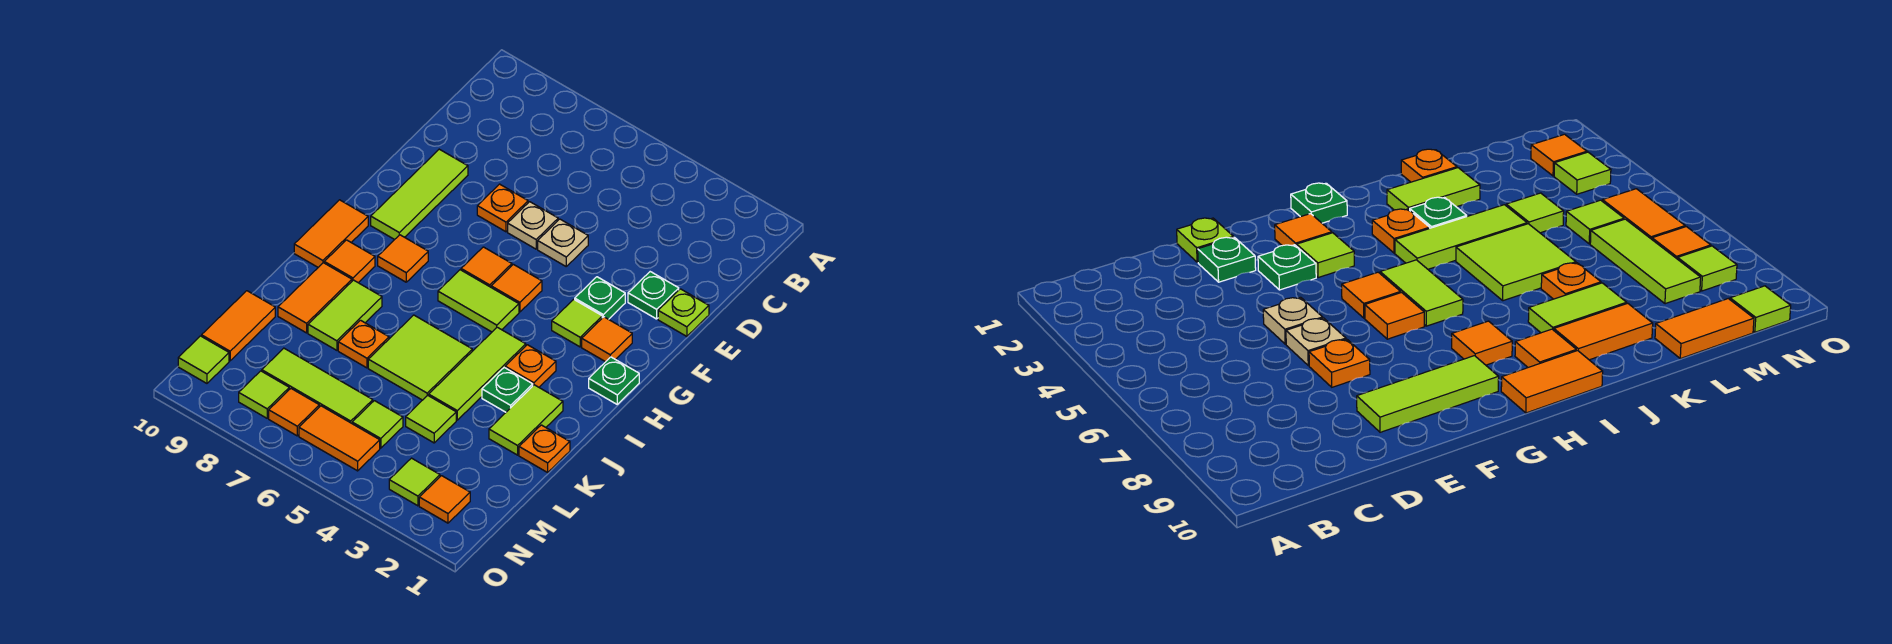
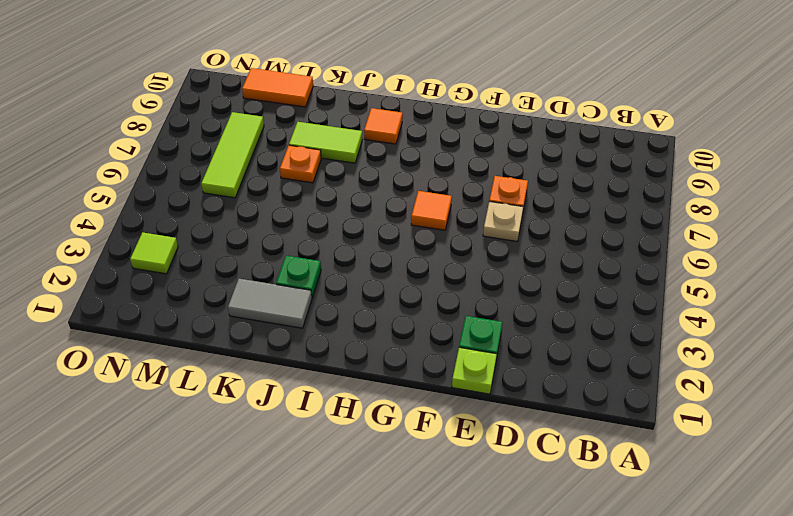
grey tile J2:K2 level 1 -> lime tile J2:K2 level 1
none -> tan plate E5 level 1
none -> lime tile E9:G9 level 1
none -> green plate F3 level 1
none -> orange tile G2 level 1

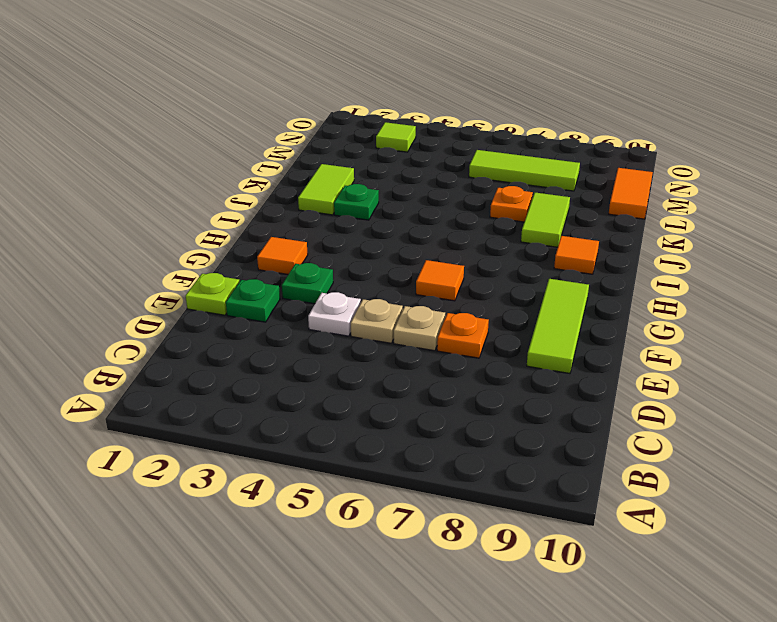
white plate E4 level 1 -> none
none -> lime tile G3 level 1
none -> orange tile G5 level 1
none -> green plate H1 level 1
none -> lime tile H5:H6 level 1

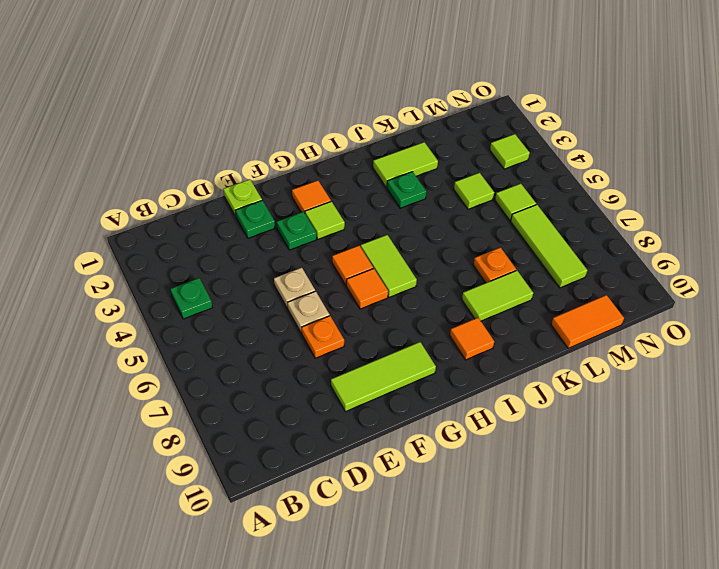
green plate B4 level 1 -> green plate H1 level 1
none -> orange tile H8 level 1
none -> orange tile H10:I10 level 1
none -> orange plate I3 level 1
none -> lime tile I4:K4 level 1

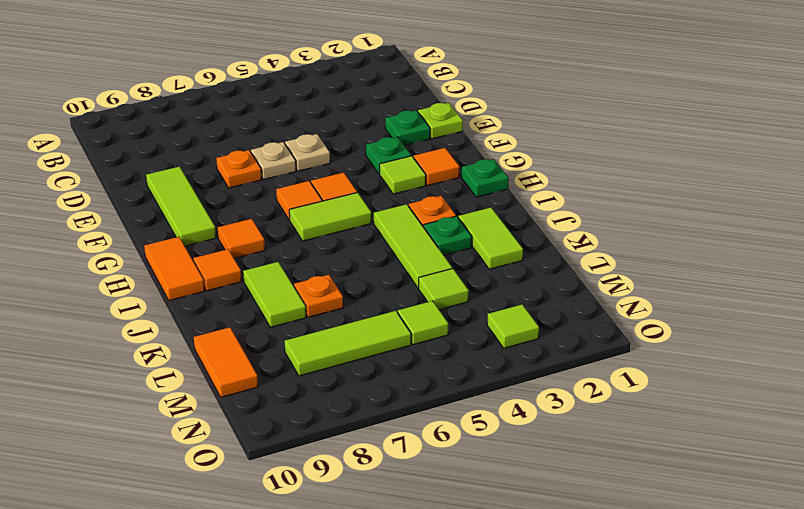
none -> lime tile J5:K6 level 1
none -> orange tile J9:K9 level 1
none -> orange plate K1 level 1
none -> orange tile N2 level 1

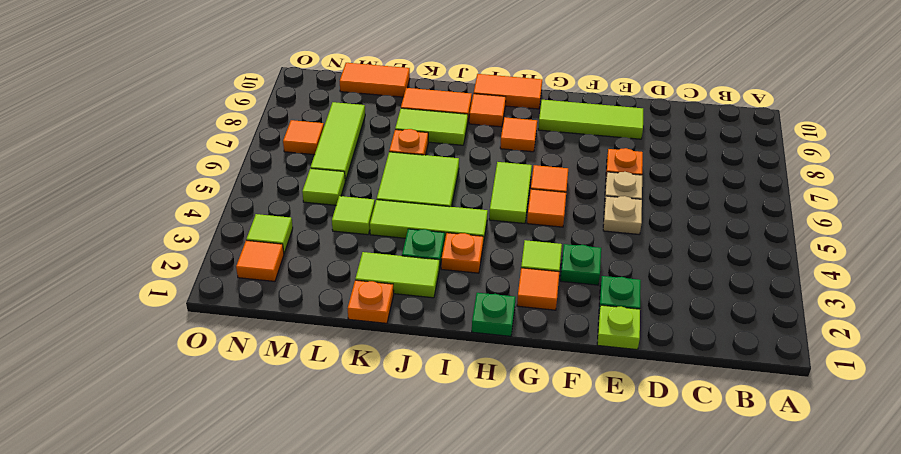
none -> orange tile N5:N6 level 1
none -> lime tile N8 level 1
none -> lime tile N10 level 1

